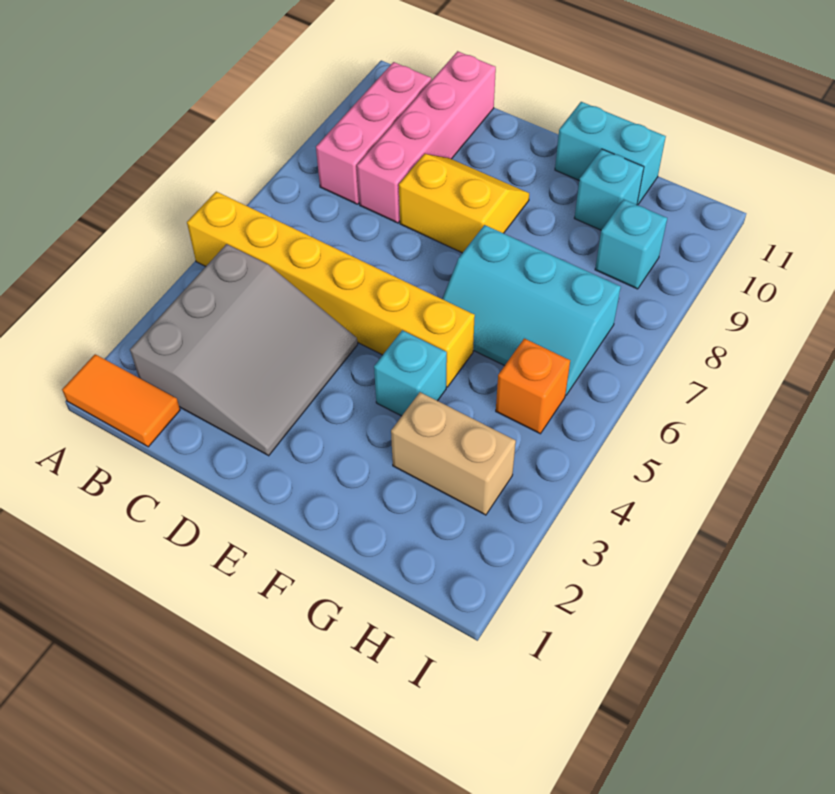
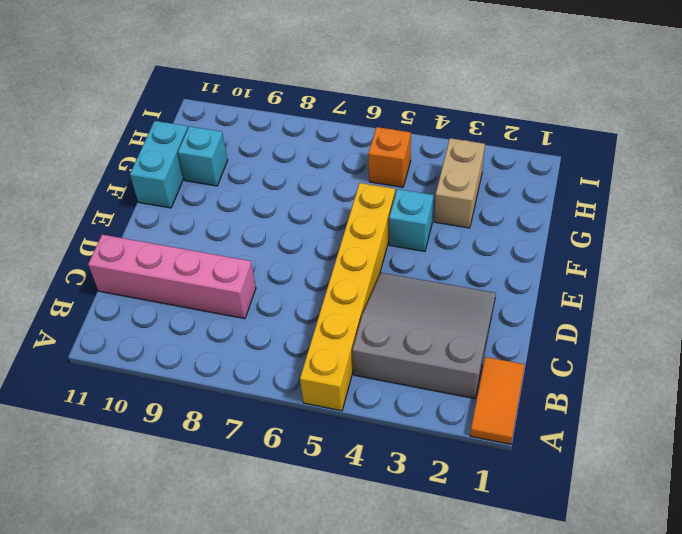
none -> pink brick B8:B10 level 1
none -> yellow slope D8:E9 level 1 top 8
none -> cyan slope F6:H7 level 1 top 7

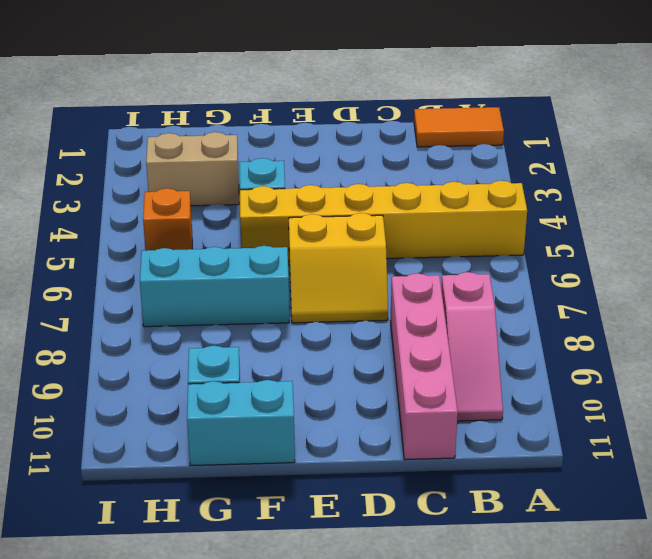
pink slope B8:B10 level 1 top 8 -> pink brick B8:B10 level 1
yellow slope D6:E7 level 1 top 6 -> yellow slope D8:E9 level 1 top 8
none -> grey slope B2:D4 level 1 top B
none -> cyan brick H9 level 1

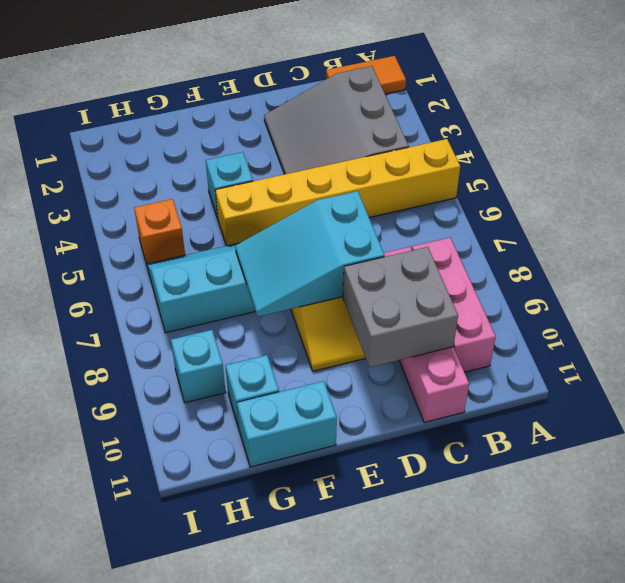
grey brick C9:D10 level 2 -> none
cyan slope D7:F8 level 2 top D -> none
none -> tan brick G3:H3 level 1

